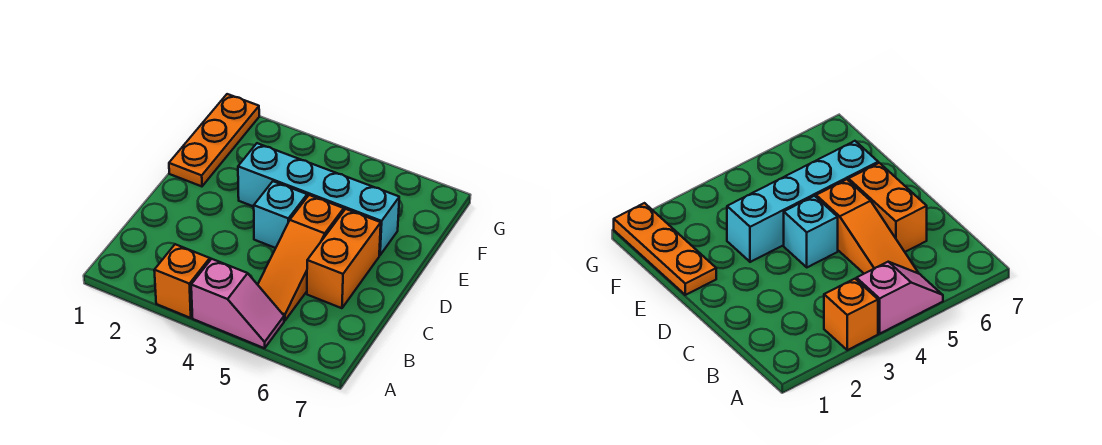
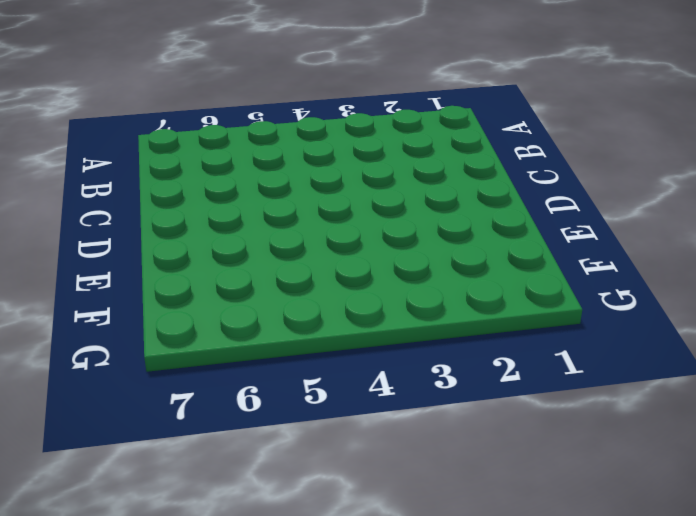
none -> orange brick A3 level 1
none -> pink slope A4:A5 level 1 top 4

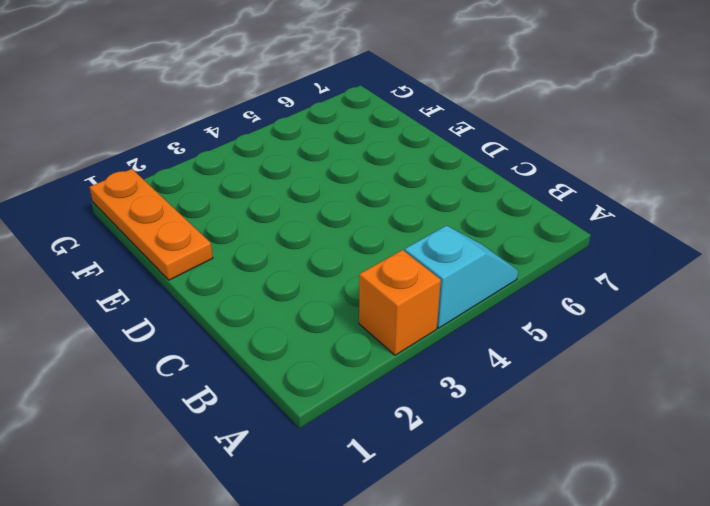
cyan slope A4:A5 level 1 top 4 -> pink slope A4:A5 level 1 top 4
none -> orange slope B5:D5 level 1 top D
none -> orange brick C6:D6 level 1

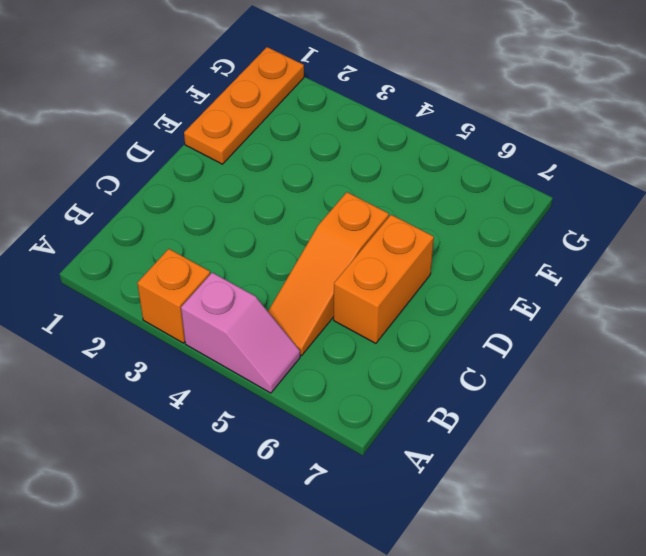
none -> cyan brick D4 level 1
none -> cyan brick E3:E6 level 1

